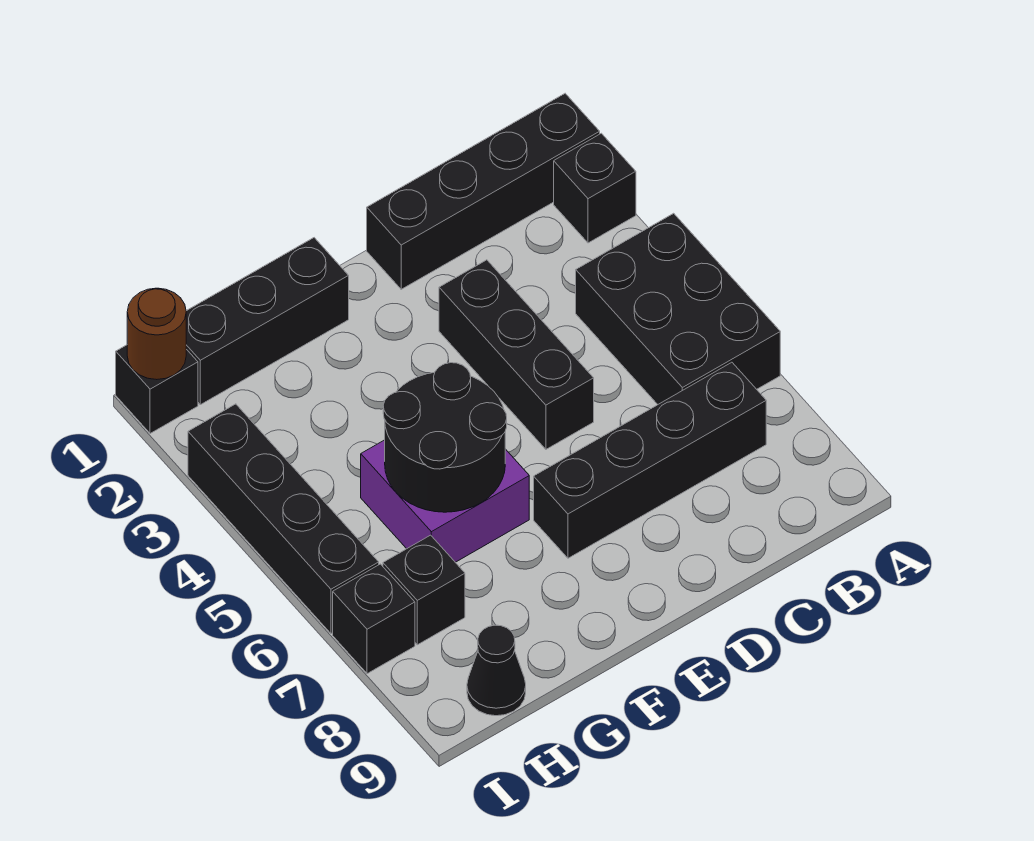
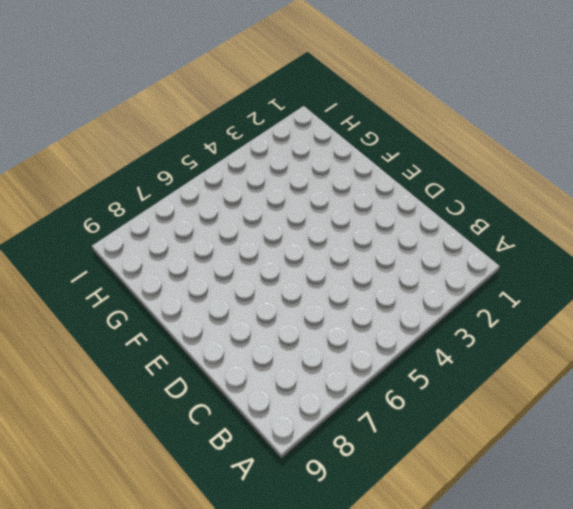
none -> black brick A1:D1 level 1
none -> black brick A2 level 1
none -> black brick A4:B6 level 1

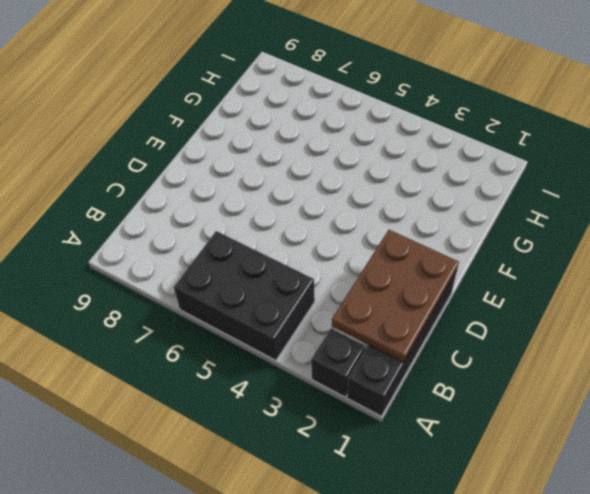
brown plate B1:D2 level 2 -> none
none -> black brick B7:E7 level 1
none -> black brick D3:D5 level 1
none -> black brick F1:H1 level 1

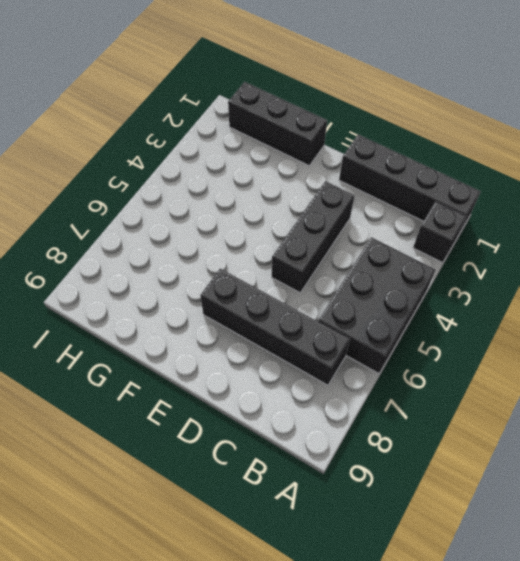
none -> purple brick F5:G6 level 1
none -> black brick H7 level 1
none -> black cone H9 level 1

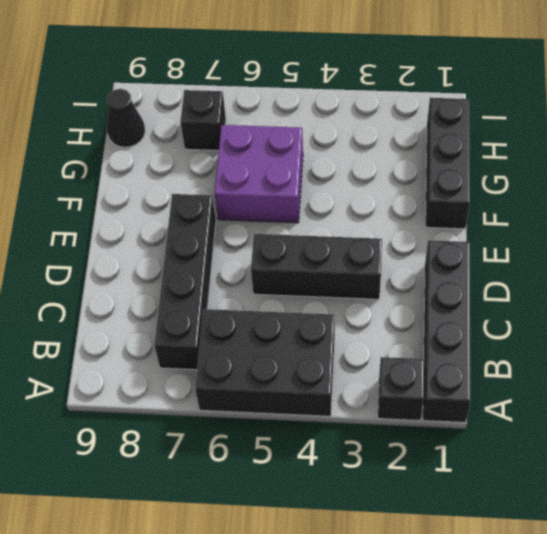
none -> black brick I1 level 1
none -> black brick I3:I6 level 1
none -> black brick I7 level 1

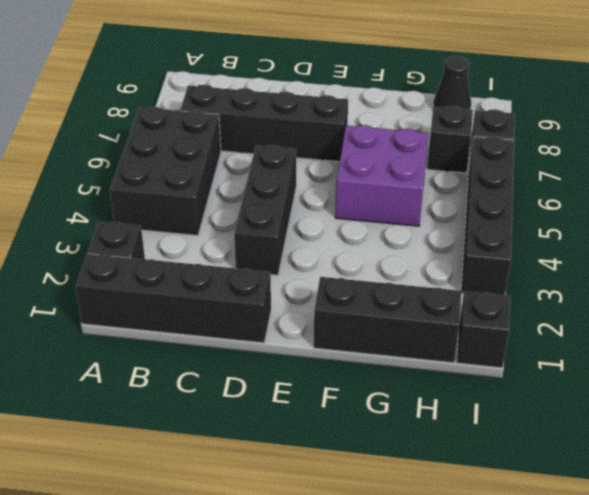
none -> black round brick F5:G6 level 2
none -> brown round brick I1 level 2

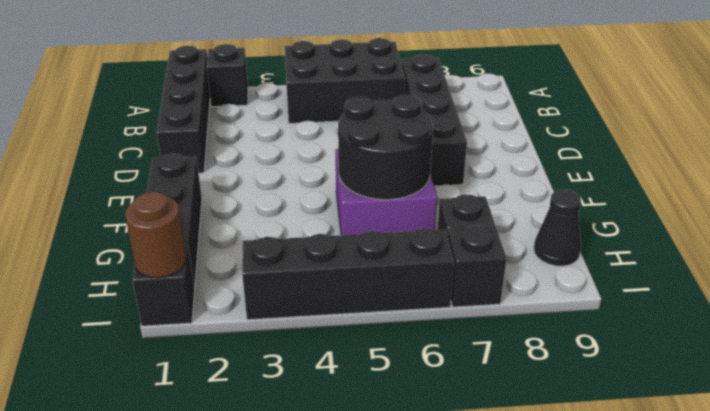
none -> black brick D3:D5 level 1

